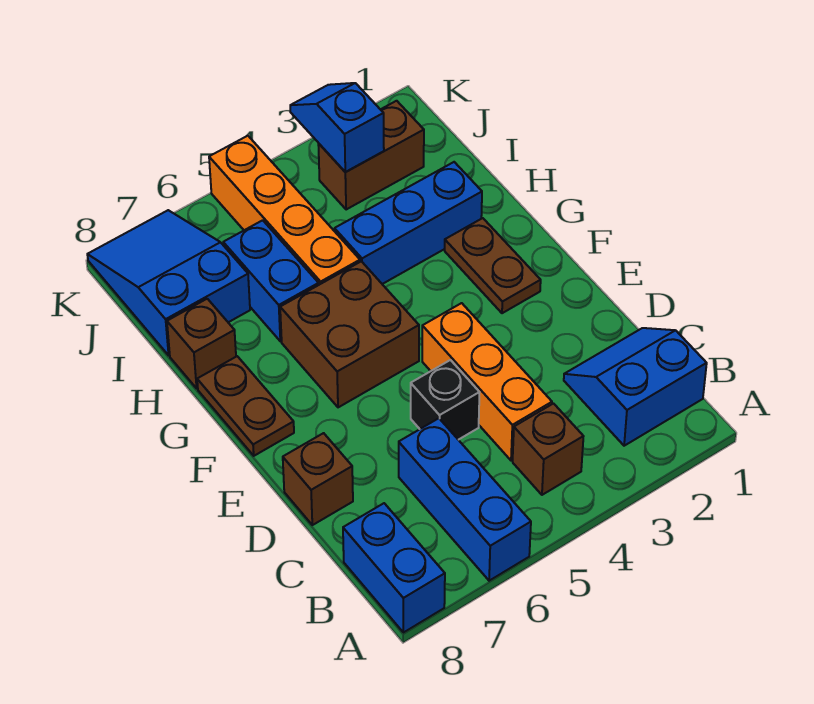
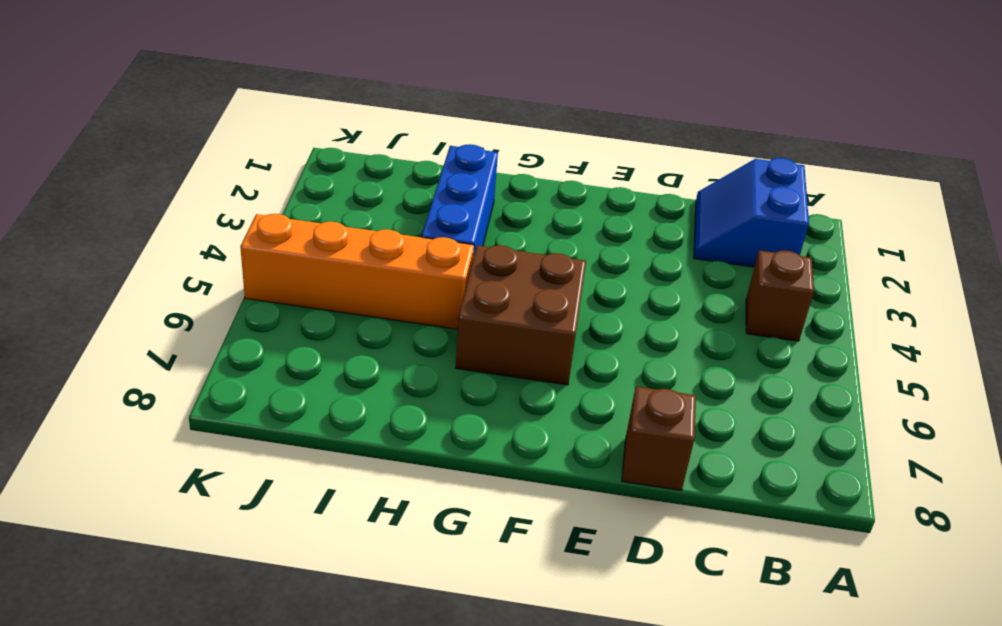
none -> blue brick A6:C6 level 1
none -> blue brick A8:B8 level 1
none -> orange brick C4:E4 level 1

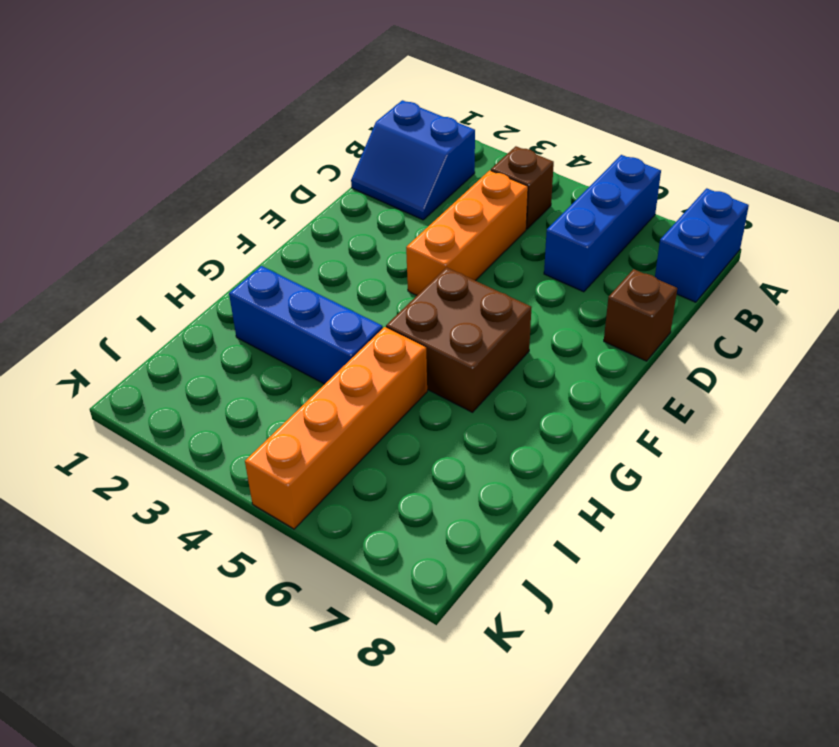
none -> black brick D5 level 1
none -> brown plate F2:G2 level 1
none -> brown plate F8:G8 level 1

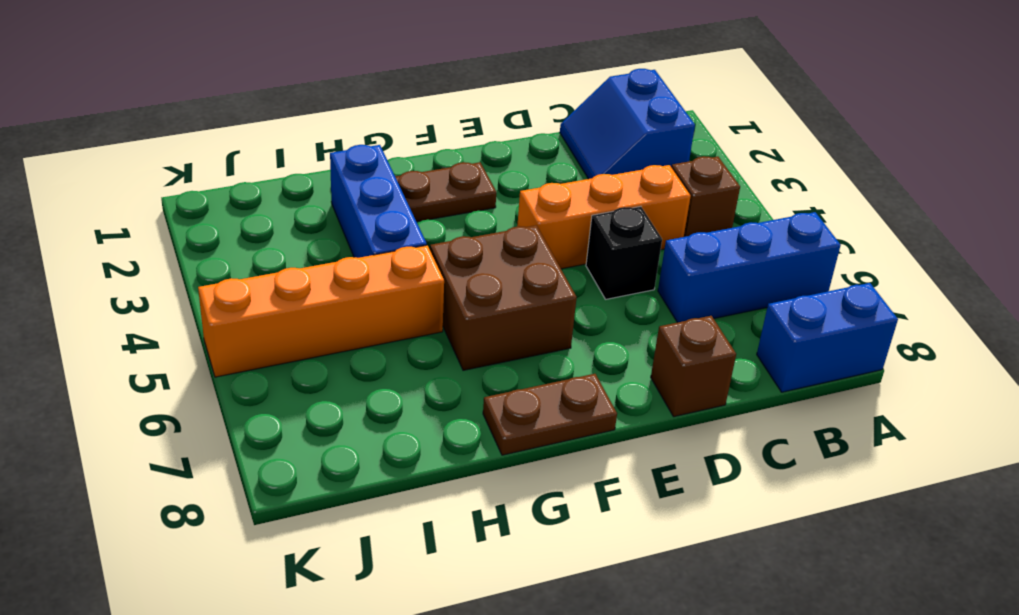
none -> blue brick H6:I6 level 1
none -> brown brick H8 level 1
none -> blue slope I7:K8 level 1 top I

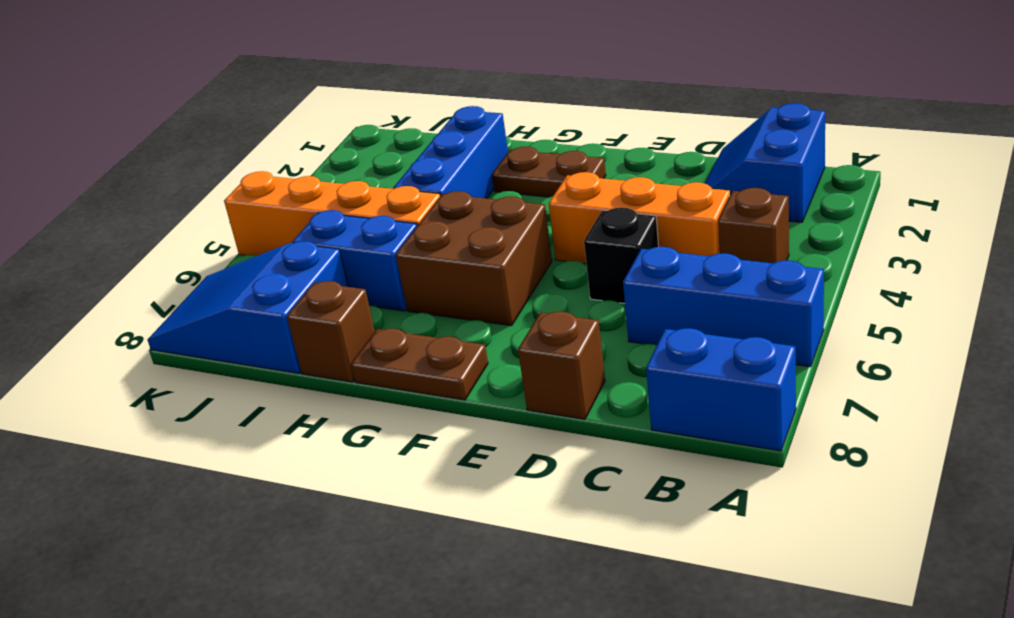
none -> brown brick J2:J3 level 1
none -> blue slope J3:K3 level 2 top J

